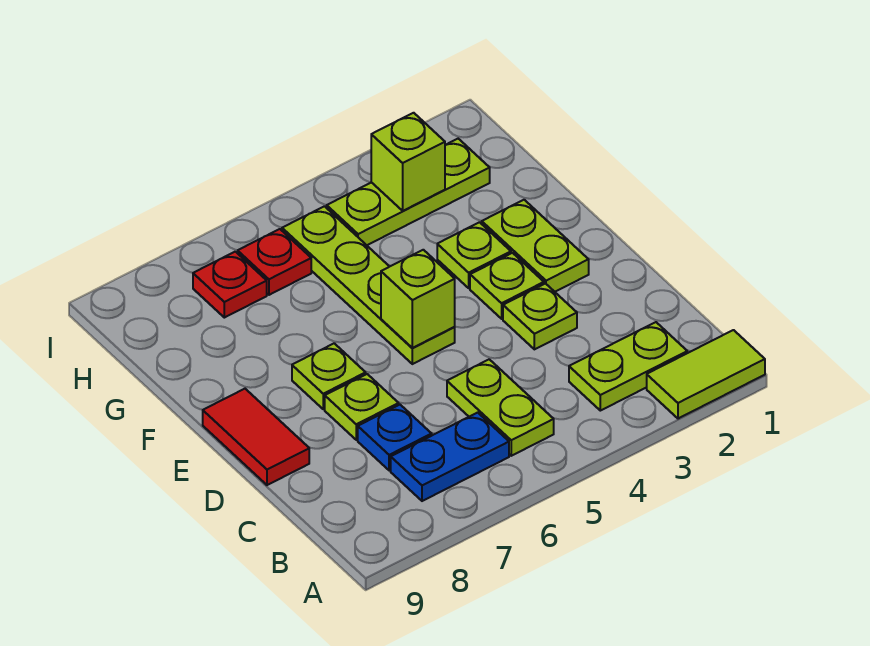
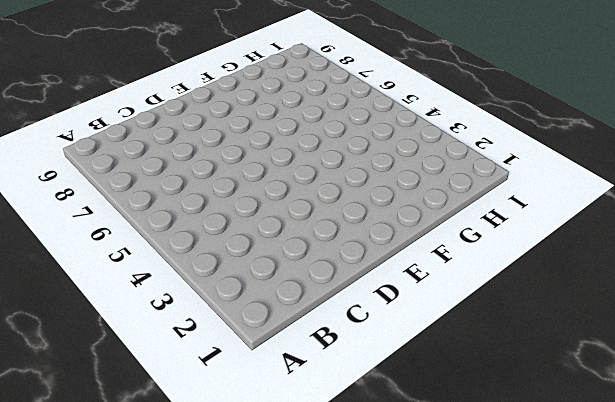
none -> lime tile A1:A2 level 1
none -> lime plate B2:B3 level 1
none -> lime plate B5:C5 level 1

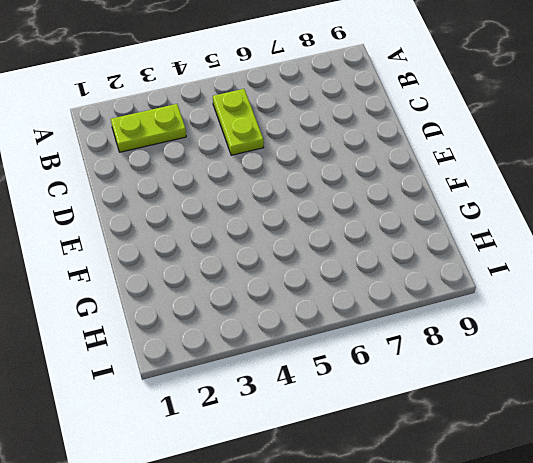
none -> lime tile A1:A2 level 1
none -> blue plate B6:B7 level 1
none -> blue plate C7 level 1

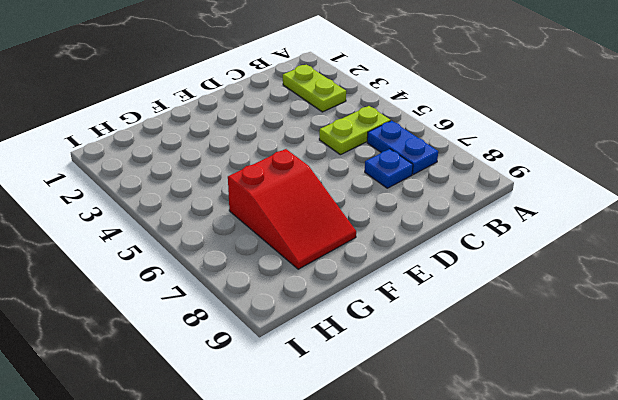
red slope F6:G8 level 1 top 6 -> none
none -> lime tile A1:A2 level 1
none -> lime plate D3 level 1
none -> lime plate D7 level 1

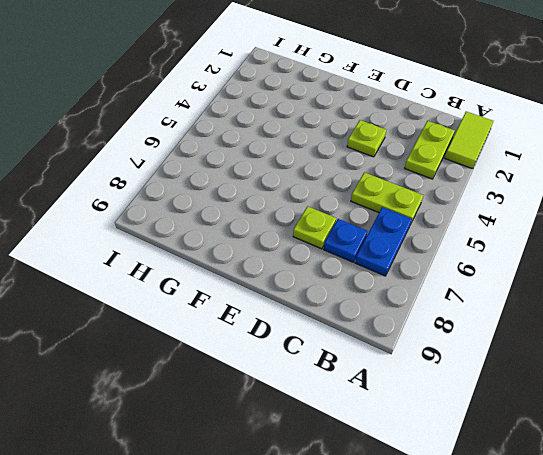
none -> red tile D9:E9 level 1
none -> lime plate E2:F2 level 1
none -> lime plate E3 level 1

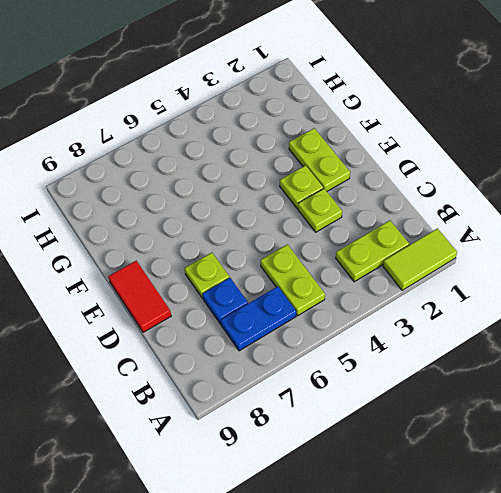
none -> lime plate E5:H5 level 1
none -> lime plate E7 level 1
none -> lime plate F3 level 1

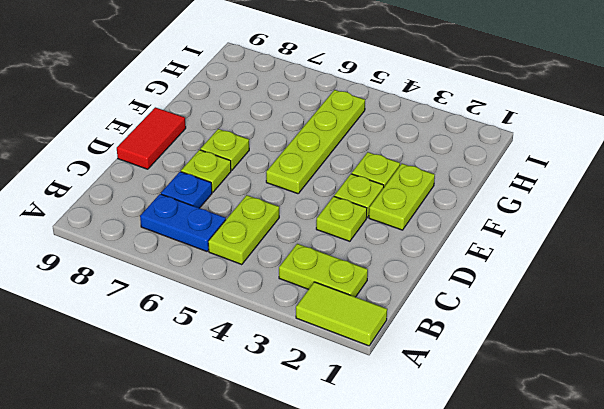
none -> lime plate H2:H4 level 1
none -> red plate H6 level 1
none -> red plate H7 level 1

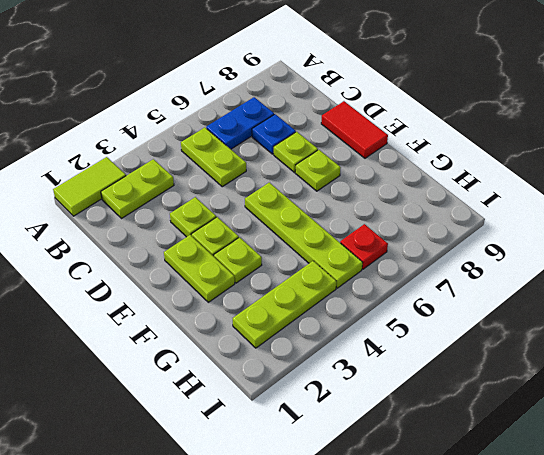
none -> red plate H7 level 1
none -> lime brick E5 level 2
none -> lime brick H3 level 2

